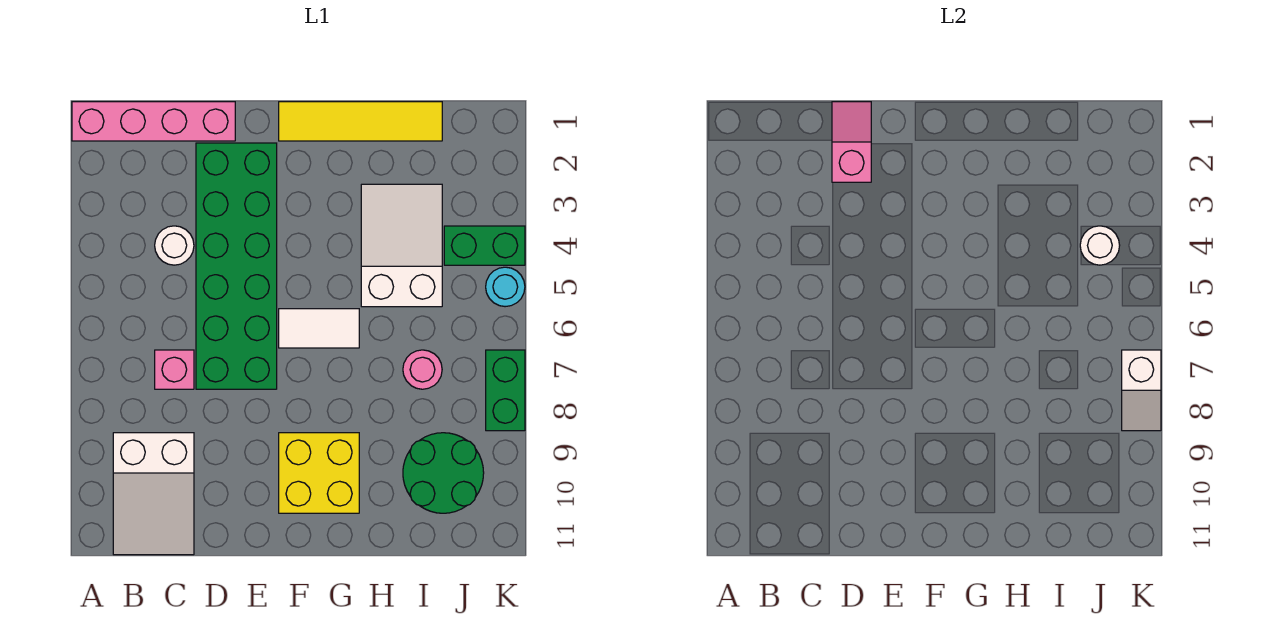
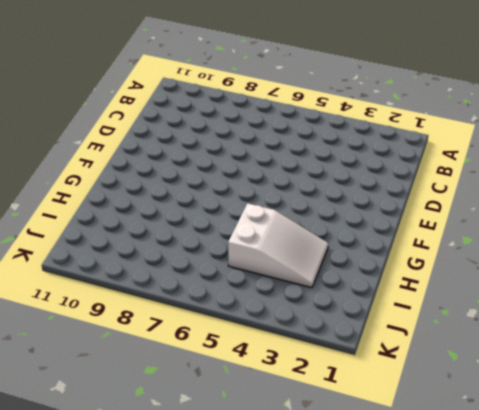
none -> pink brick A1:D1 level 1
none -> white slope B9:C11 level 1 top 9
none -> white round brick C4 level 1

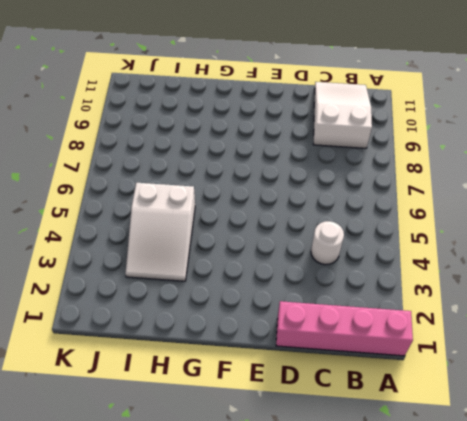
none -> pink brick C7 level 1
none -> green brick D2:E7 level 1
none -> yellow tile F1:I1 level 1

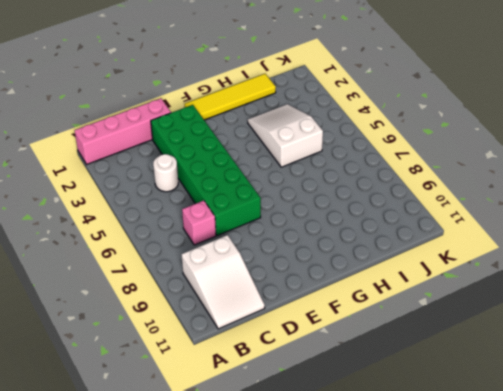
none -> white tile F6:G6 level 1
none -> yellow brick F9:G10 level 1
none -> pink round brick I7 level 1

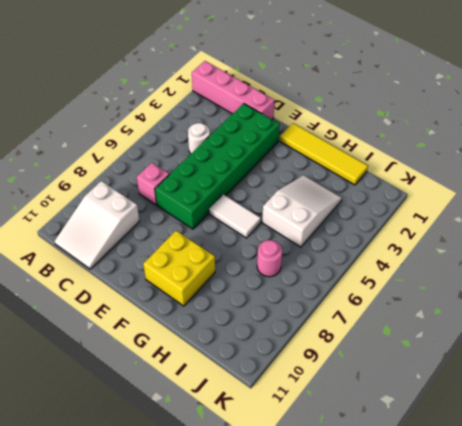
none -> green round brick I9:J10 level 1
none -> green brick J4:K4 level 1
none -> cyan round brick K5 level 1

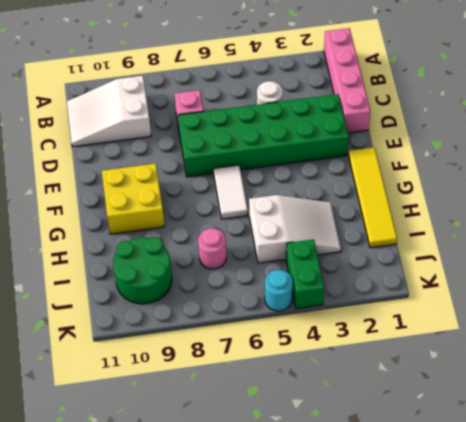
none -> green brick K7:K8 level 1
none -> pink slope D1:D2 level 2 top 2
none -> white round brick J4 level 2

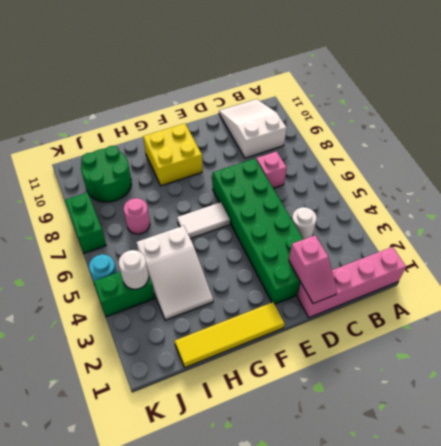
none -> white slope K7:K8 level 2 top 7

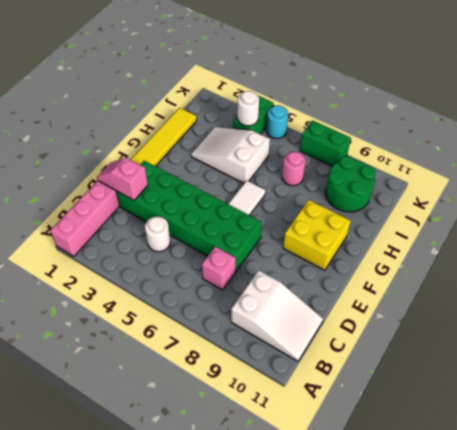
none -> white slope K7:K8 level 2 top 7

